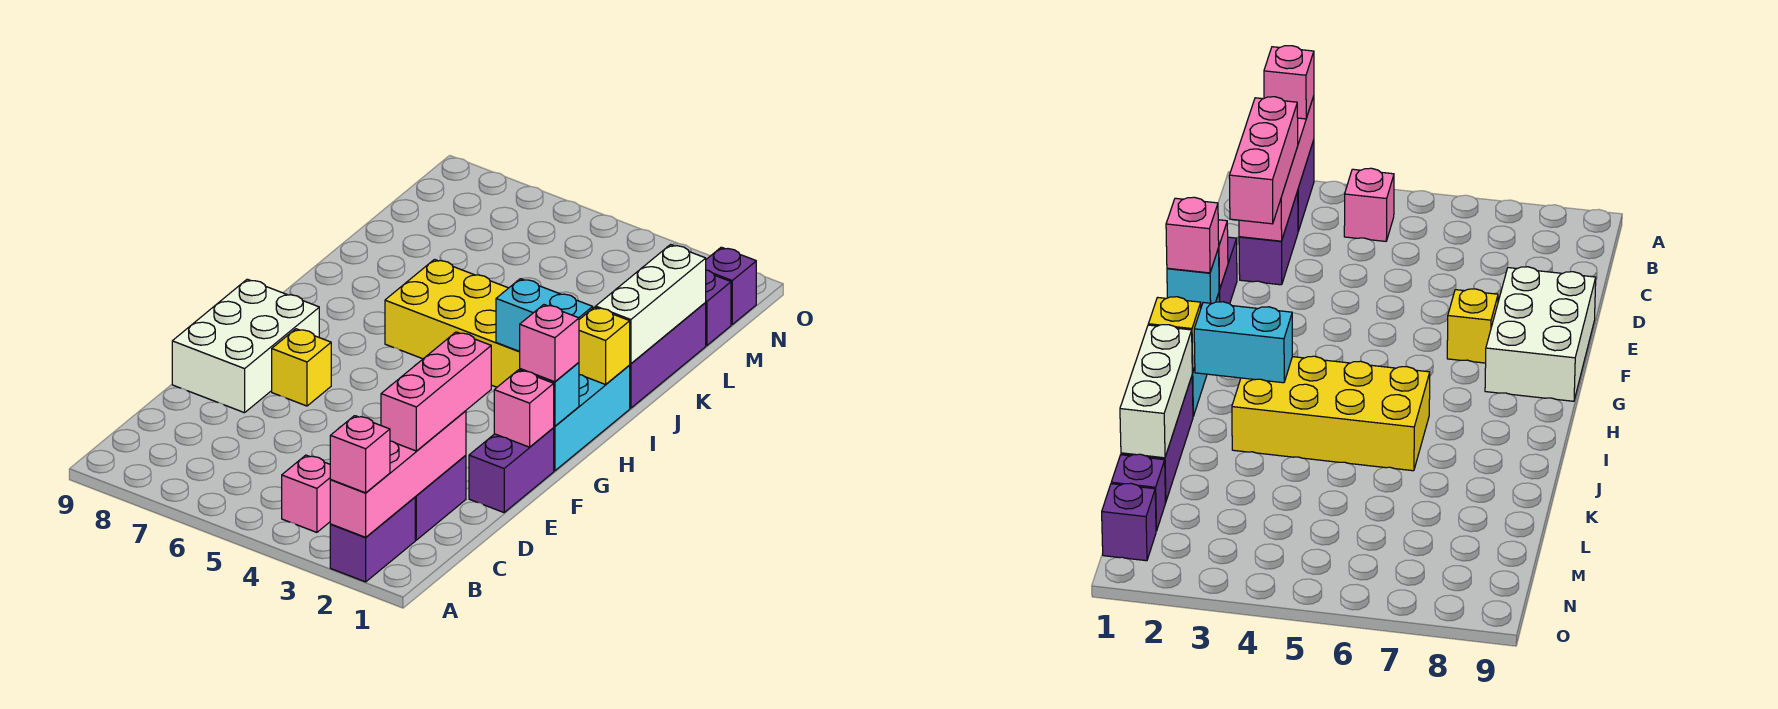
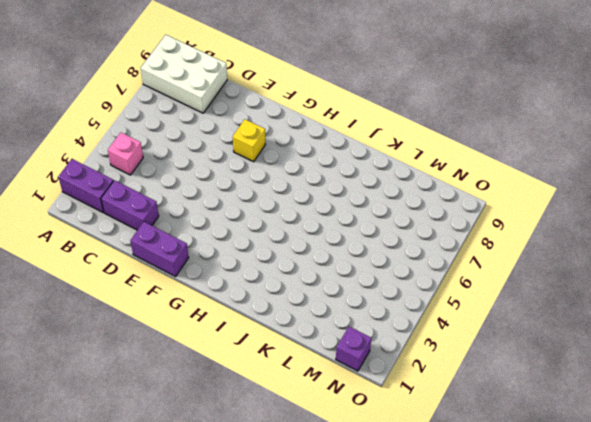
white brick A8:C9 level 1 -> white brick E8:G9 level 1
none -> cyan brick G1:I1 level 1
none -> yellow brick I3:J6 level 1
none -> purple brick J1:L1 level 1

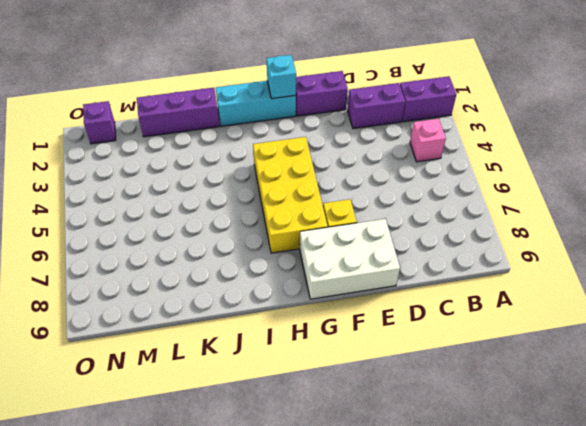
yellow brick G4:H7 level 1 -> yellow brick I3:J6 level 1
none -> purple brick M1 level 1
none -> pink brick A2:D2 level 2
none -> pink brick F1 level 2

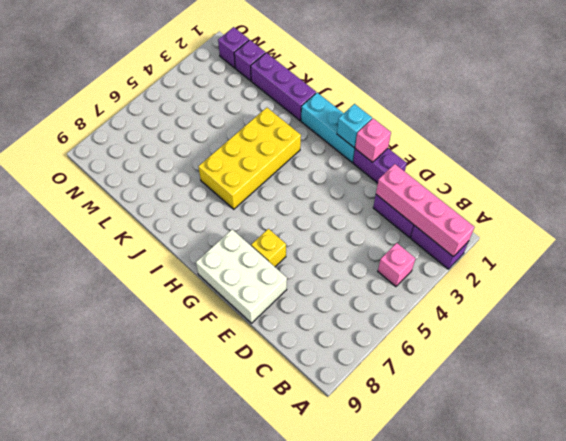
none -> yellow brick I1 level 2
none -> cyan brick I2:I3 level 2
none -> white brick J1:L1 level 2

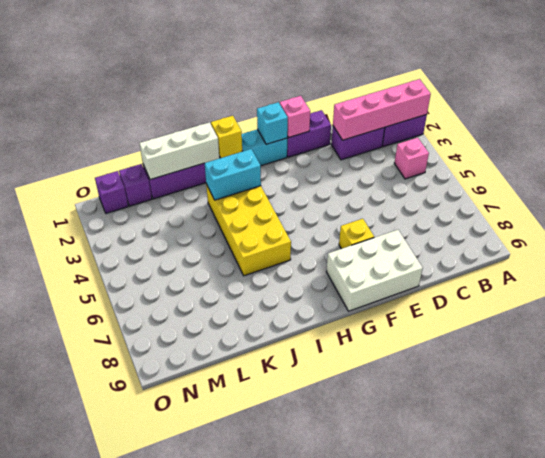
cyan brick I3:J3 level 2 -> cyan brick I2:I3 level 2
none -> pink brick A2 level 3
none -> pink brick C2:E2 level 3
none -> pink brick G1 level 3

